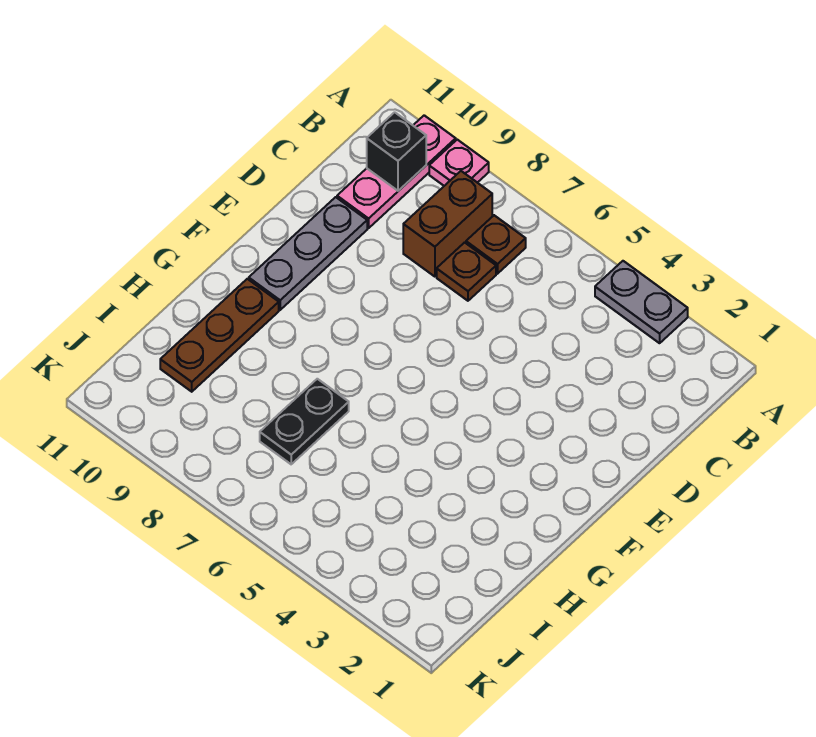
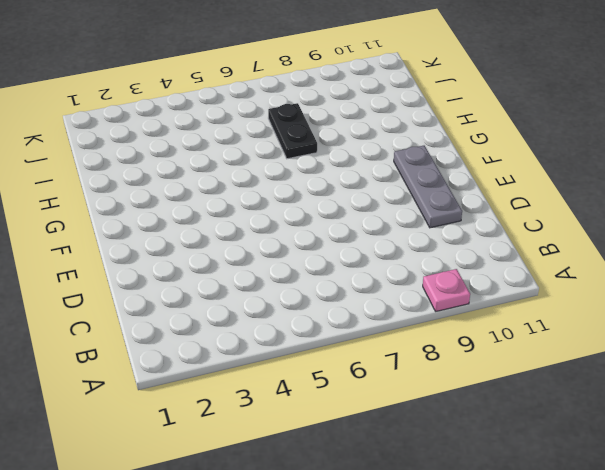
none -> grey plate A3:A4 level 1
none -> pink plate A10:C10 level 1

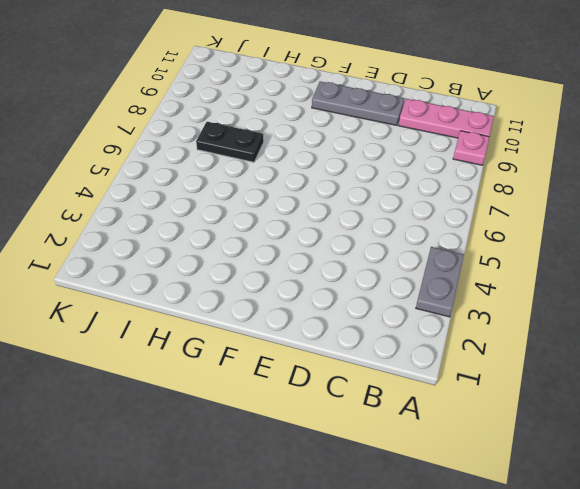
none -> brown plate B7 level 1
none -> brown brick B8:C8 level 1

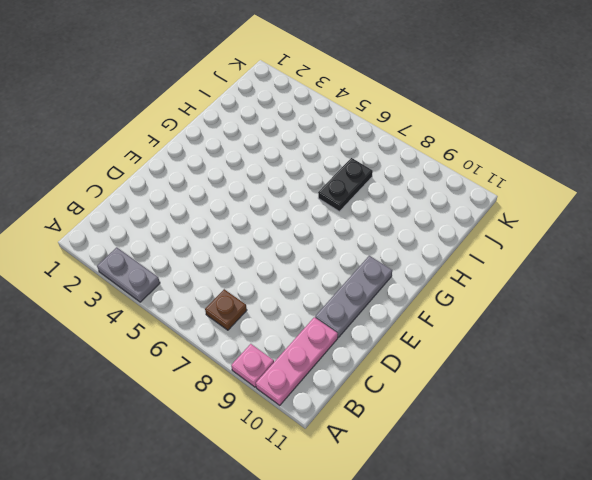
none -> brown brick B8:C8 level 1
none -> brown plate C7 level 1

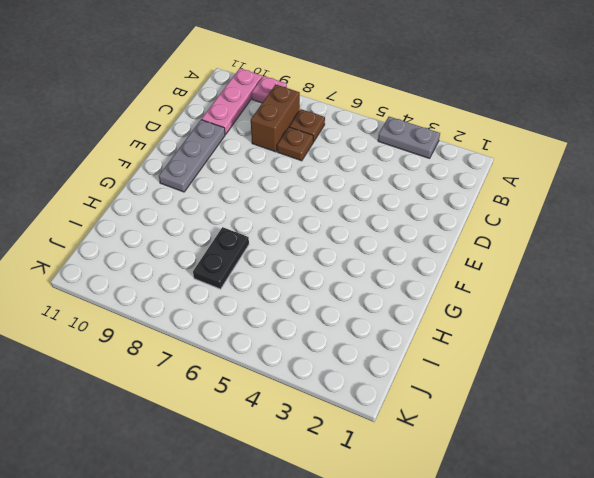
none -> brown plate G10:I10 level 1
none -> black brick B10 level 2

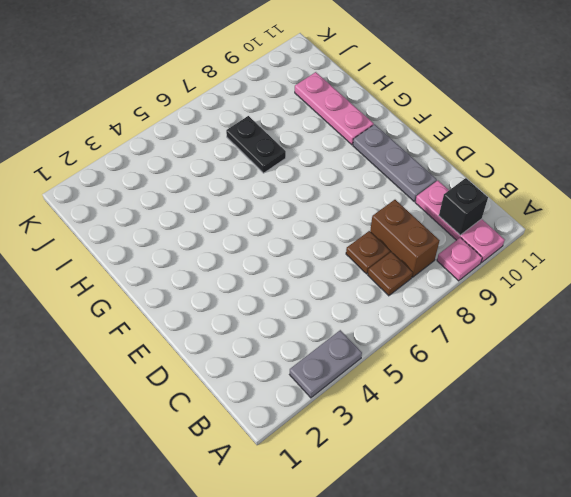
pink plate G10:I10 level 1 -> brown plate G10:I10 level 1

